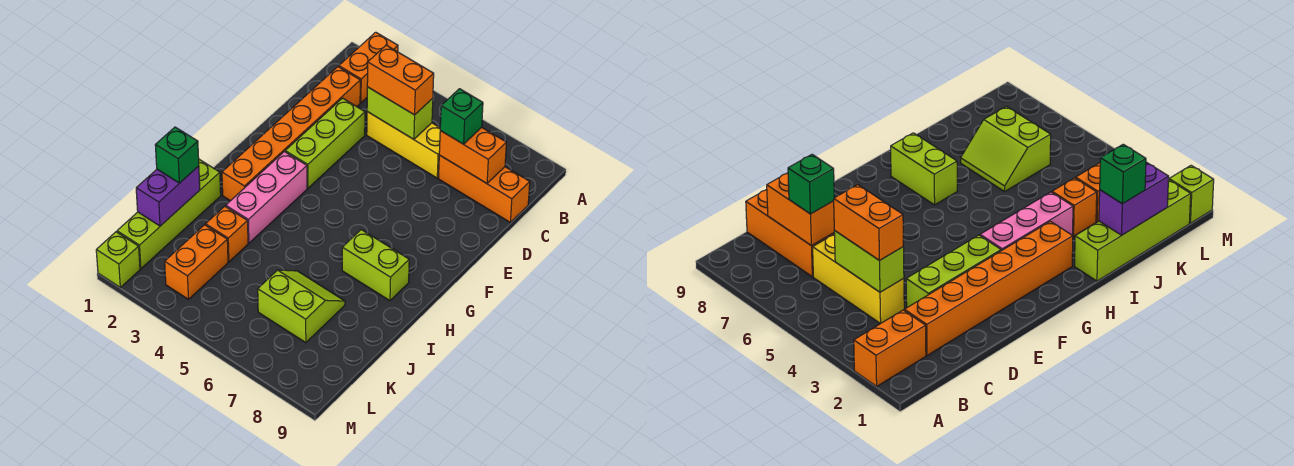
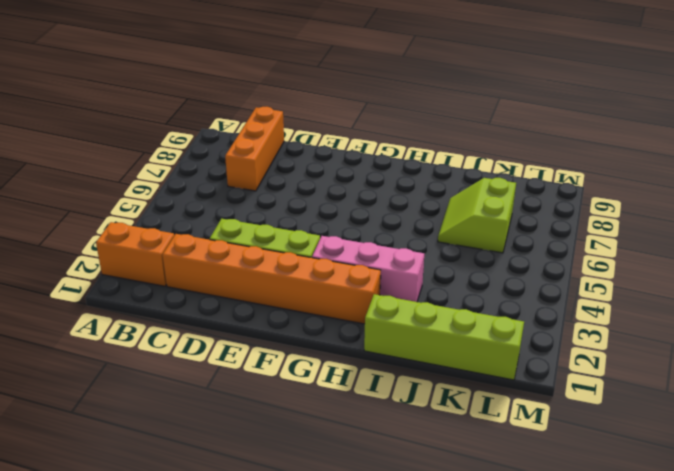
none -> yellow brick C4:C6 level 1
none -> lime brick H7:H8 level 1
none -> orange brick J3 level 1

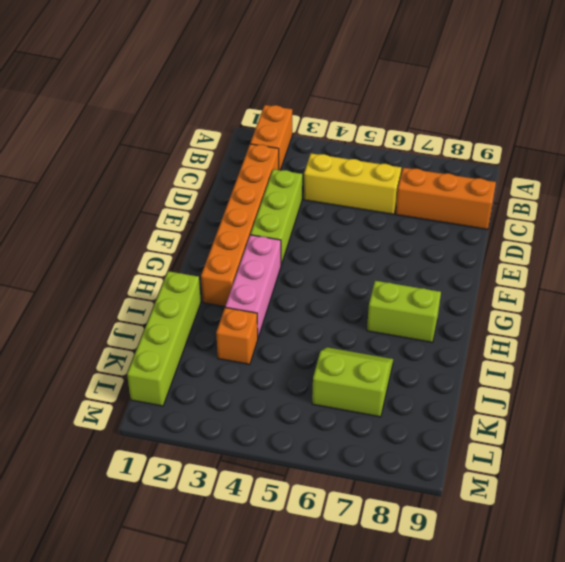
none -> orange brick K3:L3 level 1
none -> lime brick M1 level 1
none -> lime brick C4:C5 level 2

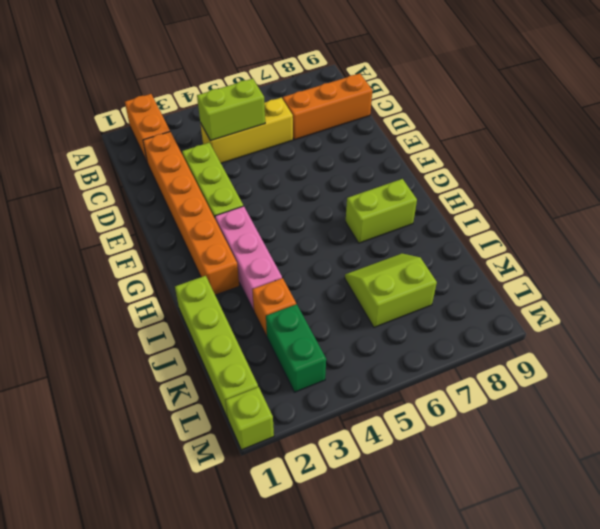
green brick K3:L3 level 1 -> orange brick K3:L3 level 1
none -> orange brick C7:C8 level 2
none -> purple brick J1:K1 level 2
none -> orange brick C4:C5 level 3

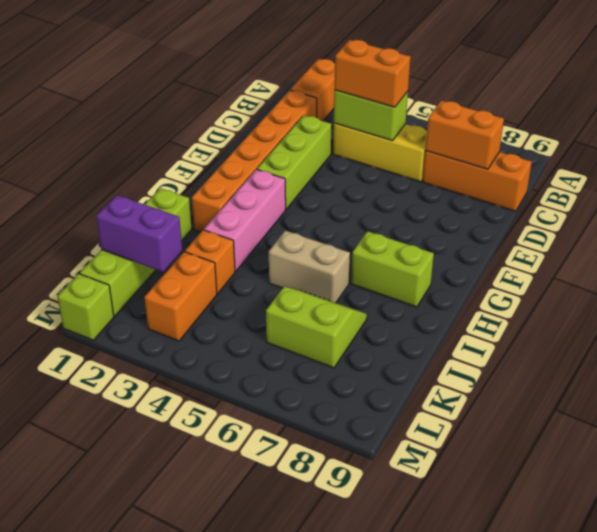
tan brick I5:I6 level 1 -> none
purple brick K1:K2 level 2 -> purple brick J1:K1 level 2
none -> green brick C7 level 3
none -> green brick J1 level 3

